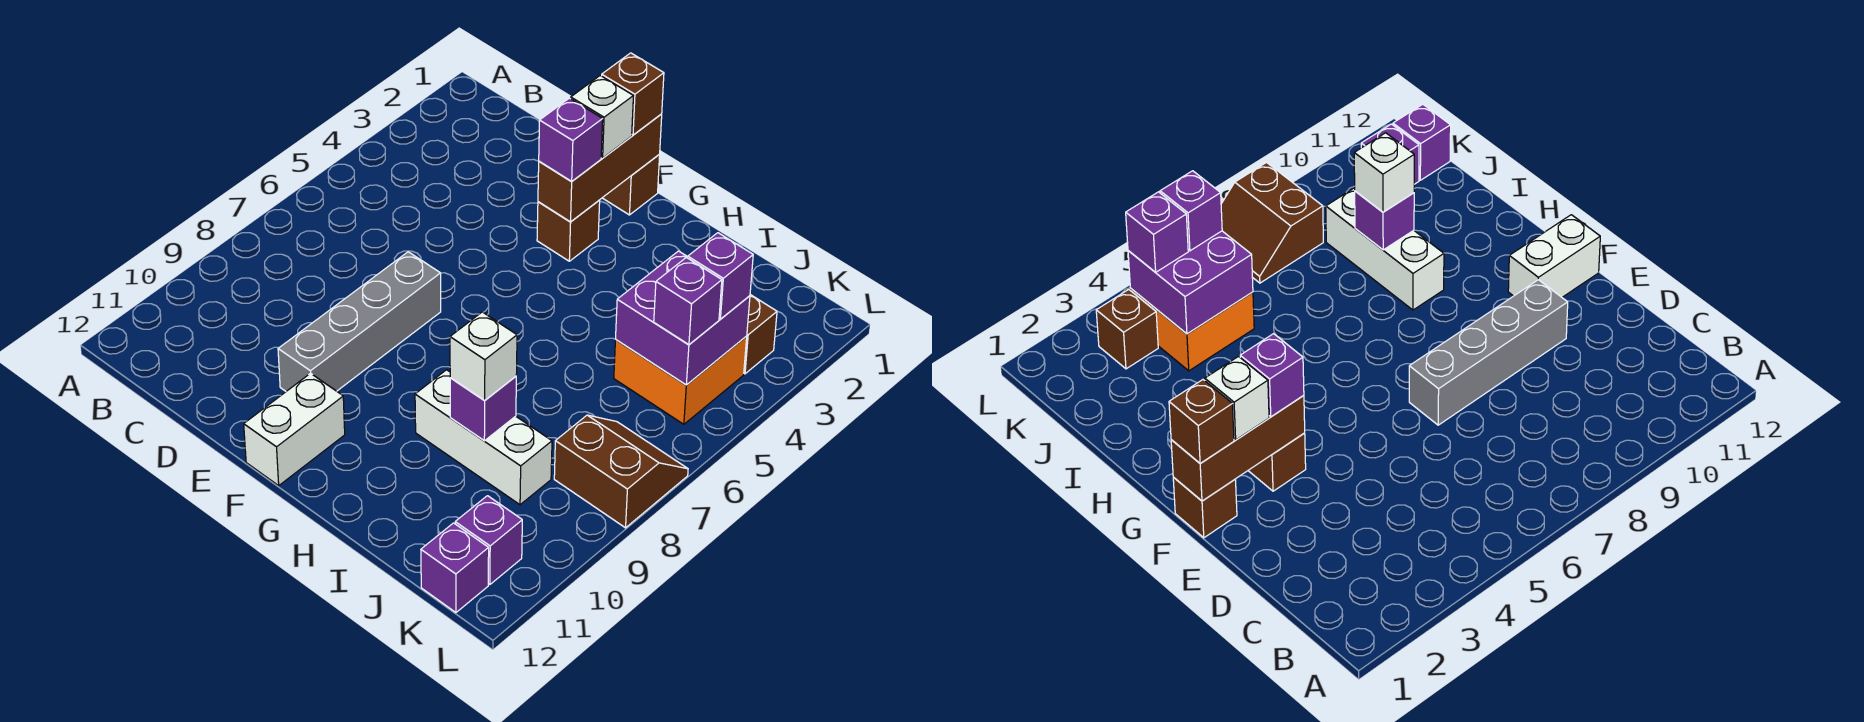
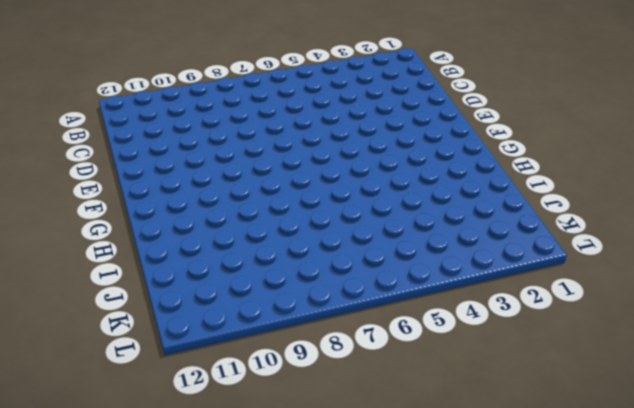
none -> grey brick E7:E10 level 1
none -> brown brick F1 level 1
none -> brown brick F3 level 1

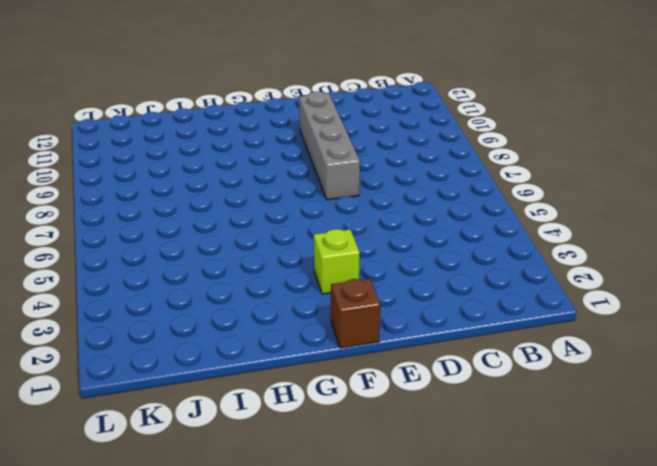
lime brick F3 level 1 -> brown brick F3 level 1
none -> white brick F11:F12 level 1
none -> white brick H9:J9 level 1
none -> orange brick J4:K5 level 1

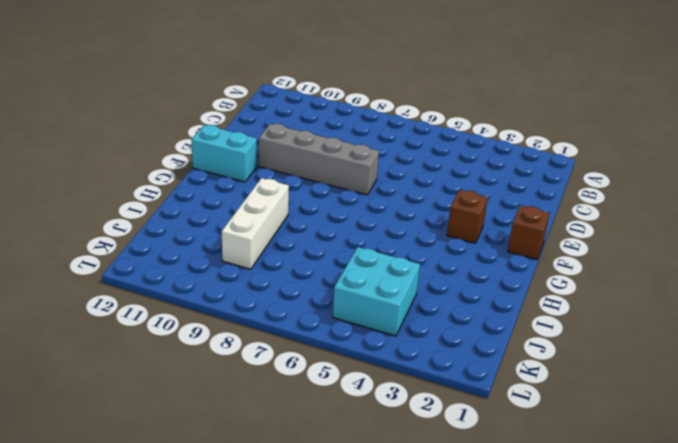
cyan brick F11:F12 level 1 -> white brick F11:F12 level 1
cyan brick J4:K5 level 1 -> orange brick J4:K5 level 1
none -> brown brick K3 level 1
none -> brown slope K7:L8 level 1 top 8
none -> purple brick K11 level 1

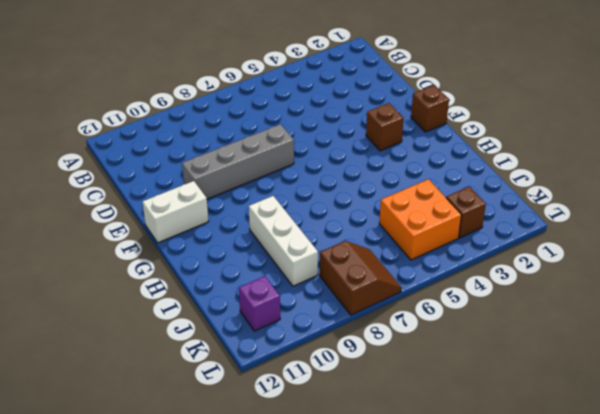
none -> purple brick K12 level 1
none -> brown brick F1:F3 level 2
none -> purple brick I9 level 2

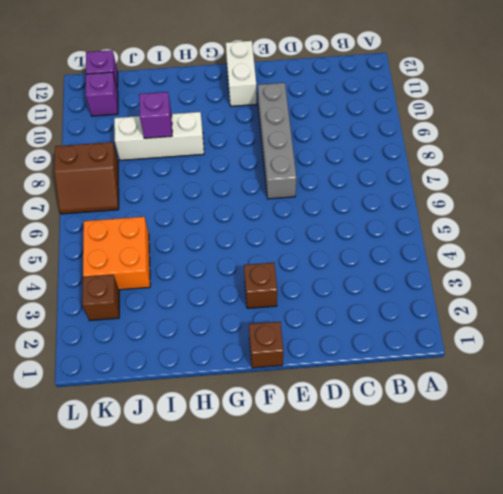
none -> brown brick F1:F3 level 2
none -> purple brick J4:K5 level 2
none -> brown brick F1 level 3

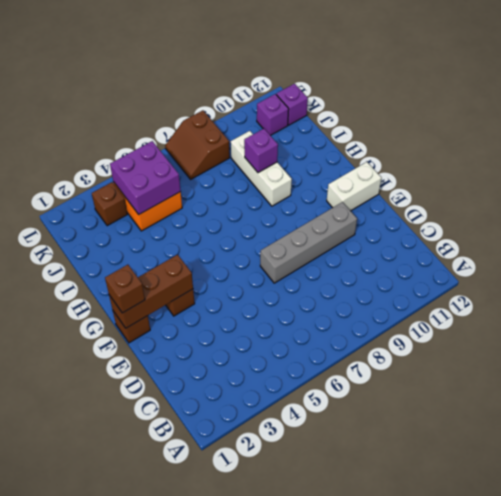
none -> white brick F2 level 3
none -> purple brick F3 level 3
none -> white brick I9 level 3

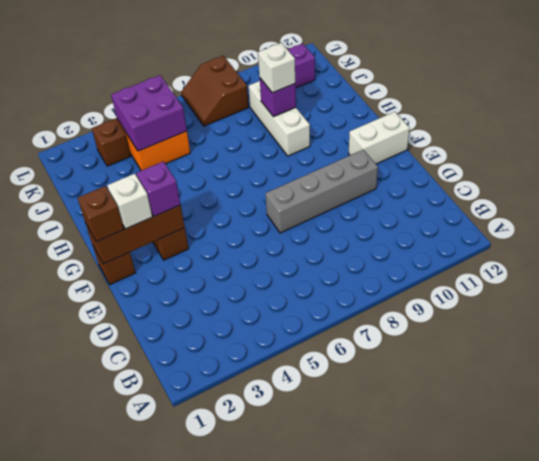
none -> purple brick K12 level 1
none -> purple brick K4 level 3
none -> purple brick K5 level 3

